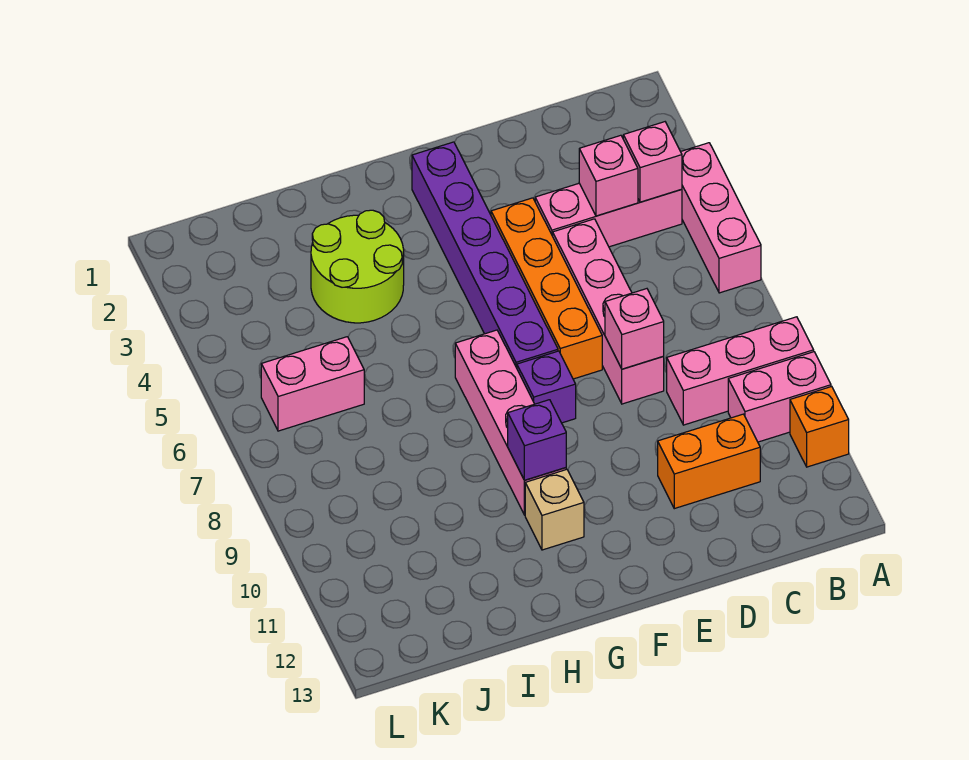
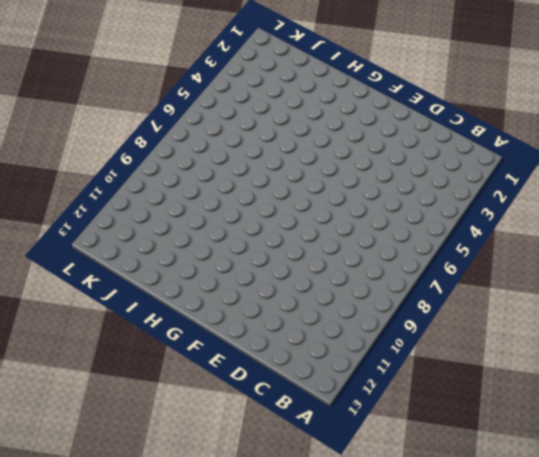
none -> pink brick A4:A6 level 1
none -> pink brick A9:C9 level 1
none -> pink brick A10:B10 level 1

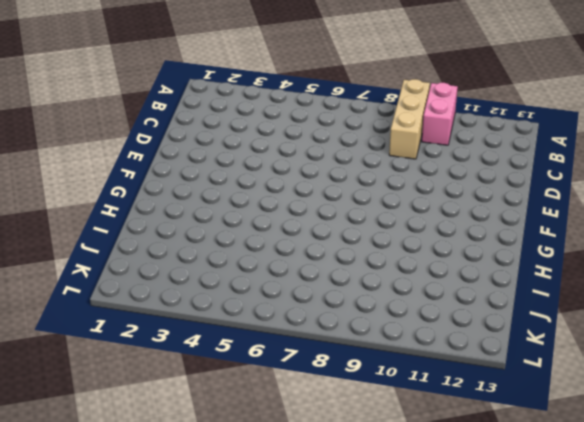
tan brick A9:C9 level 1 -> pink brick A9:C9 level 1
none -> pink brick A4:A6 level 1
none -> orange brick A11 level 1
none -> pink brick B4:D4 level 1

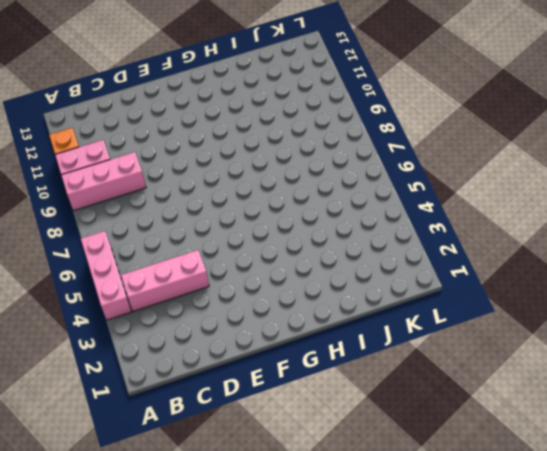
none -> orange brick C11:D11 level 1
none -> pink brick D5:D8 level 1
none -> orange brick E4:E7 level 1

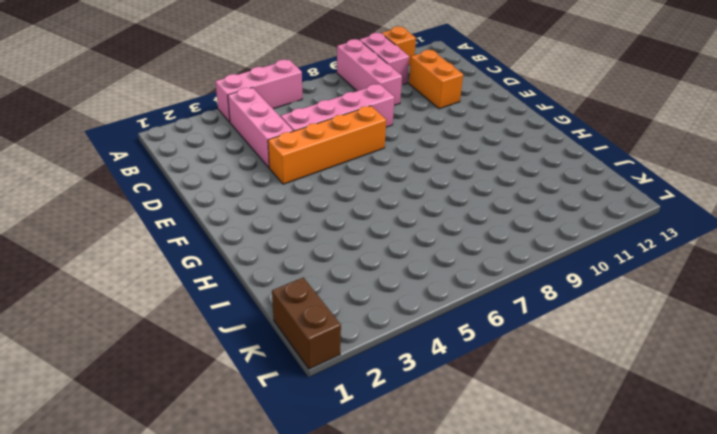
brown brick K1:L1 level 1 -> none
none -> purple brick F2:F7 level 1
none -> purple brick F8 level 1
none -> pink brick G7:G10 level 1

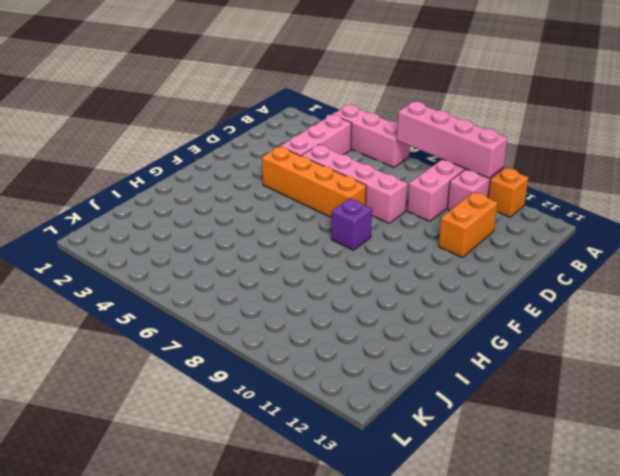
pink brick A7:A10 level 2 -> pink brick G7:G10 level 1
none -> purple brick F2:F7 level 1
none -> tan brick G11 level 1
none -> lime round brick H3:I4 level 1

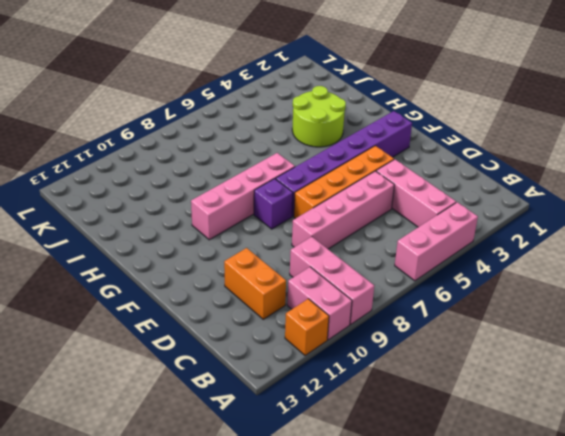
none -> tan brick G11 level 1
none -> pink brick J6:K6 level 1
none -> pink brick B4 level 2

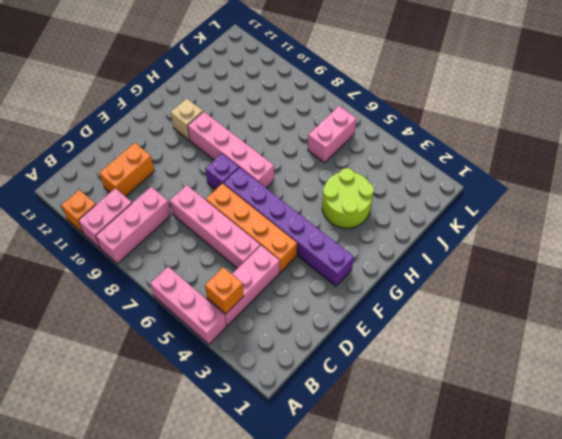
orange brick B4 level 2 -> pink brick B4 level 2
none -> pink brick C4 level 2
none -> pink brick D8 level 2
none -> purple brick G10 level 2

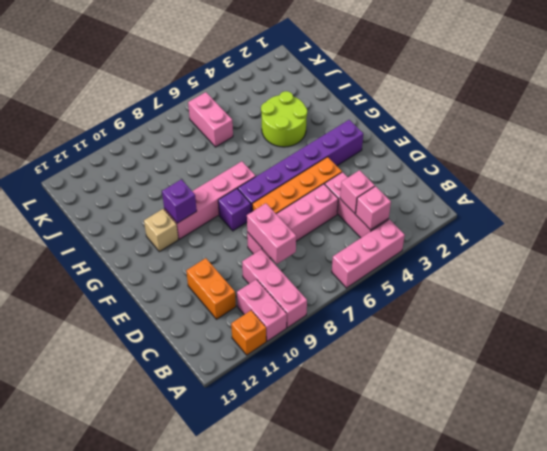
pink brick C8:D8 level 2 -> pink brick D8 level 2

